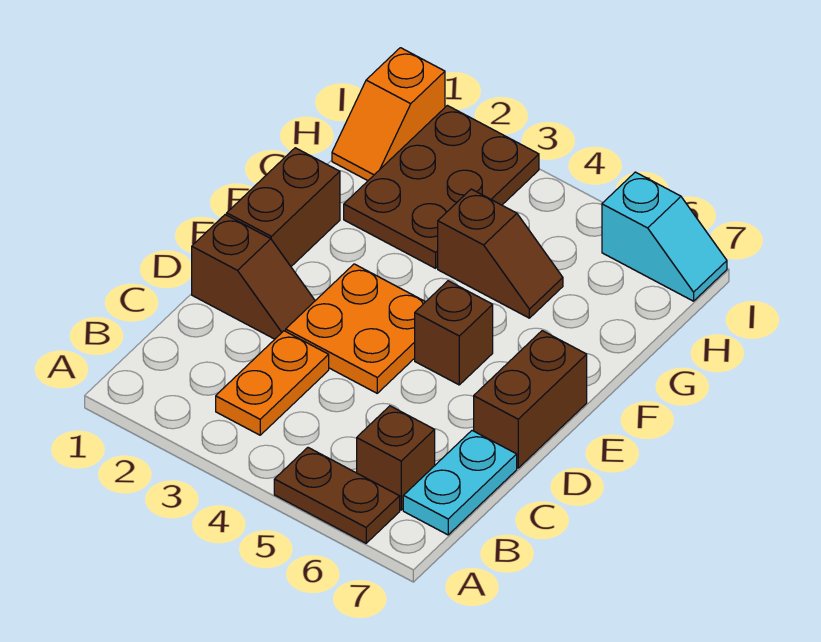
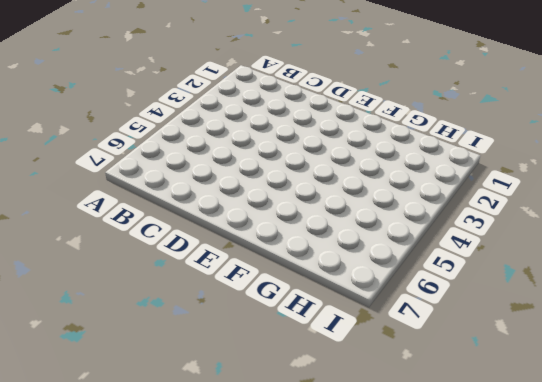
none -> brown plate A5:A6 level 1
none -> orange plate B3:C3 level 1
none -> brown brick B6 level 1

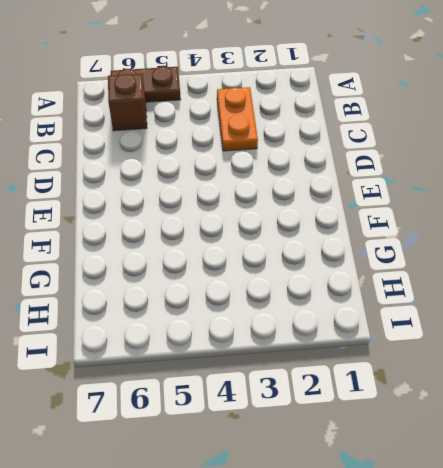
none -> cyan plate B7:C7 level 1
none -> brown slope D1:D2 level 1 top 1
none -> orange plate D3:E4 level 1

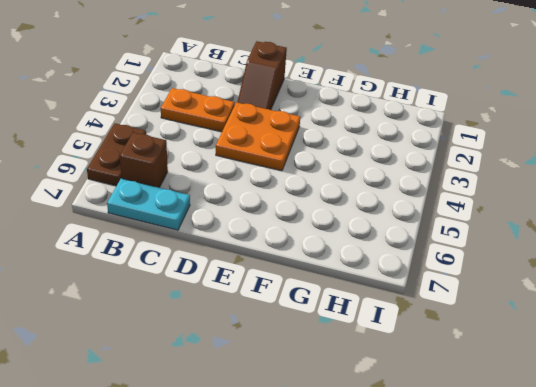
none -> brown brick D7:E7 level 1
none -> brown brick E1:F1 level 1
none -> brown brick E5 level 1

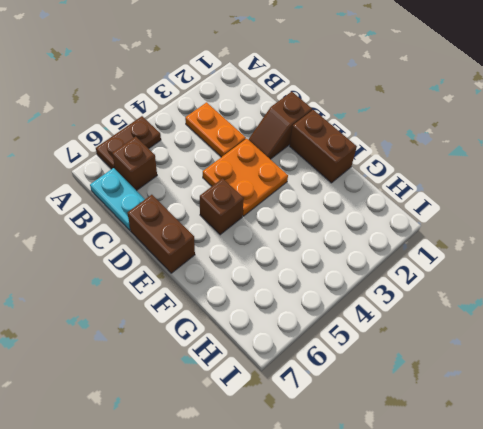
none -> brown plate G2:I3 level 1
none -> brown slope G4:G5 level 1 top 4
none -> orange slope H1:I1 level 1 top I

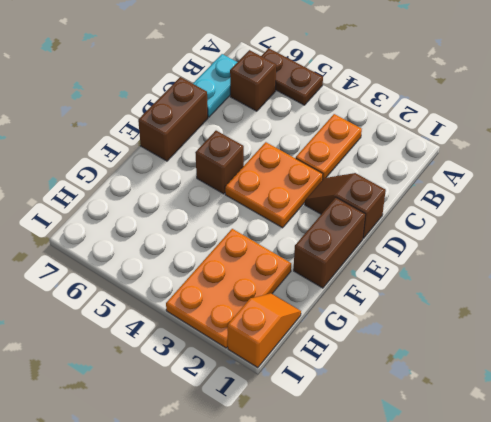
orange plate G2:I3 level 1 -> brown plate G2:I3 level 1
none -> brown slope G4:G5 level 1 top 4
none -> cyan slope I6:I7 level 1 top 6

